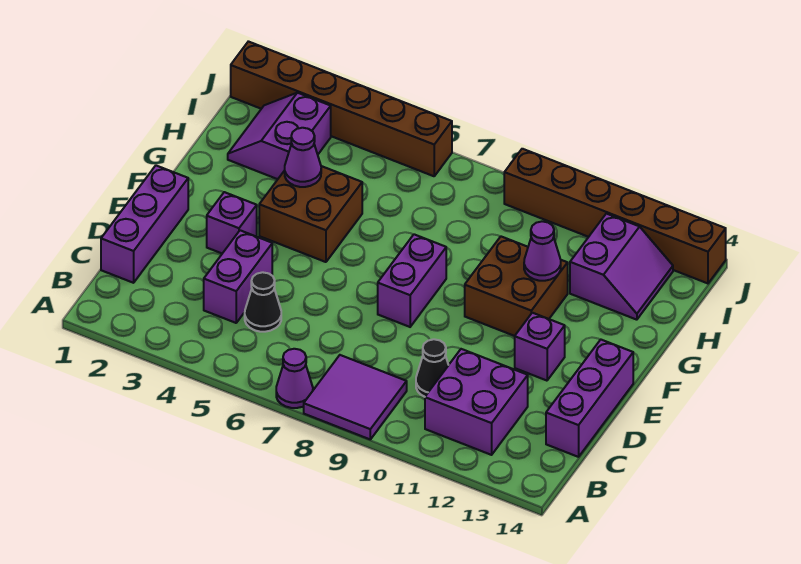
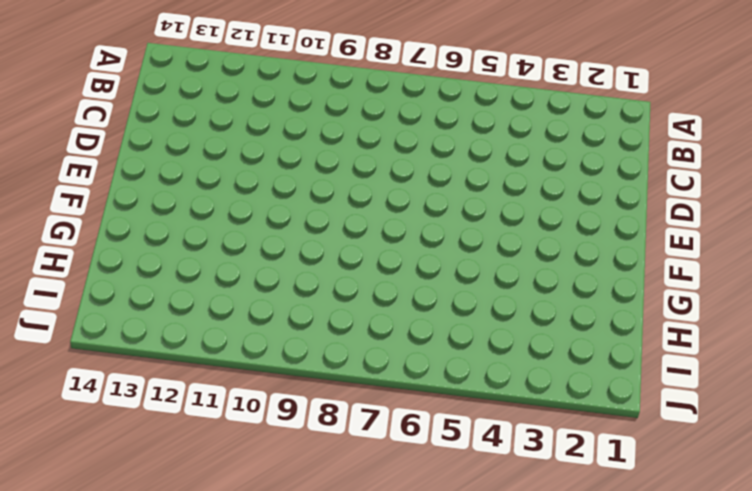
none -> purple cone A7 level 1
none -> purple tile A8:B9 level 1
none -> purple brick B11:C12 level 1

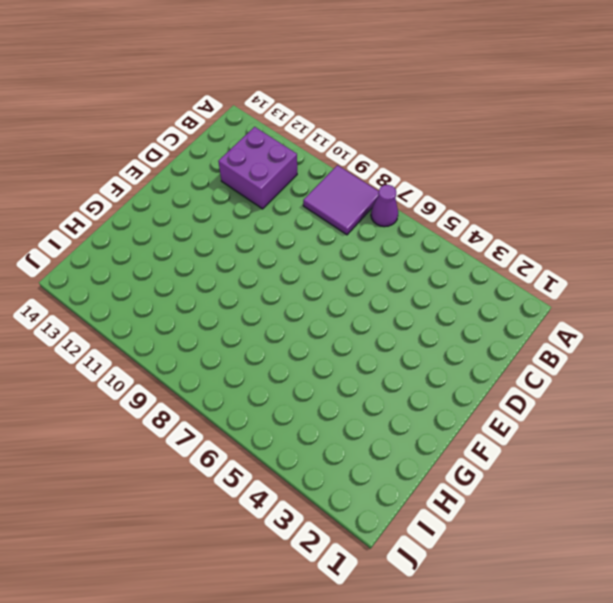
none -> purple brick C1:E1 level 1
none -> purple brick C4:D4 level 1
none -> black cone C5 level 1

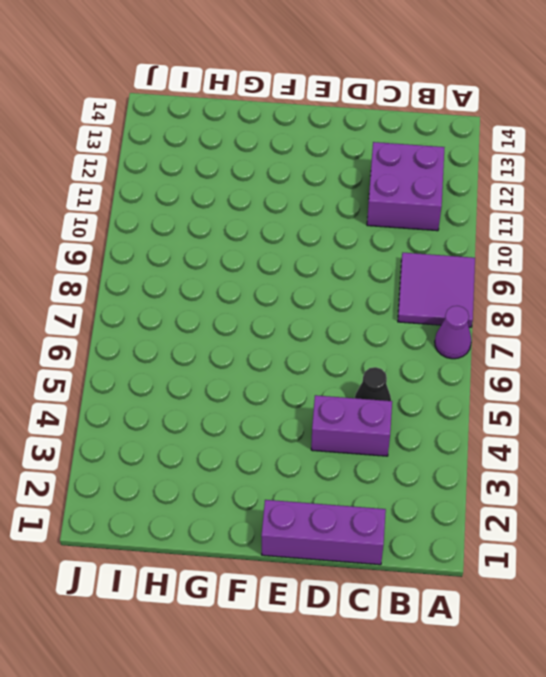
none -> black cone C10 level 1
none -> purple brick C14:E14 level 1
none -> purple brick E3 level 1

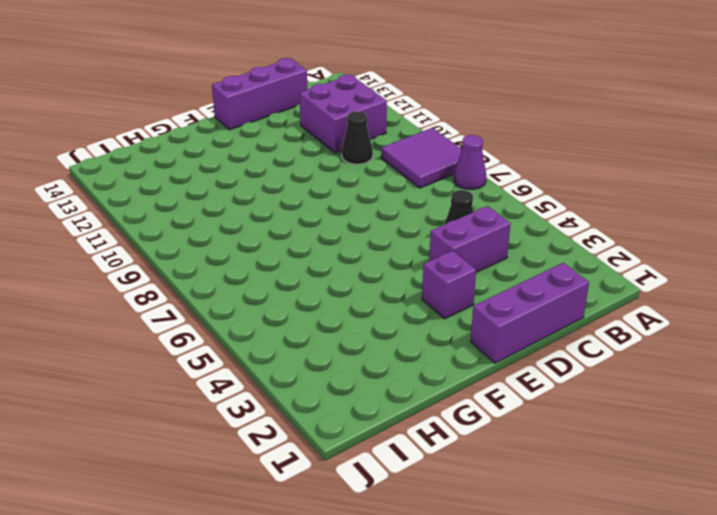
none -> purple brick E8:F8 level 1
none -> purple brick E12 level 1
none -> brown brick F4:G5 level 1

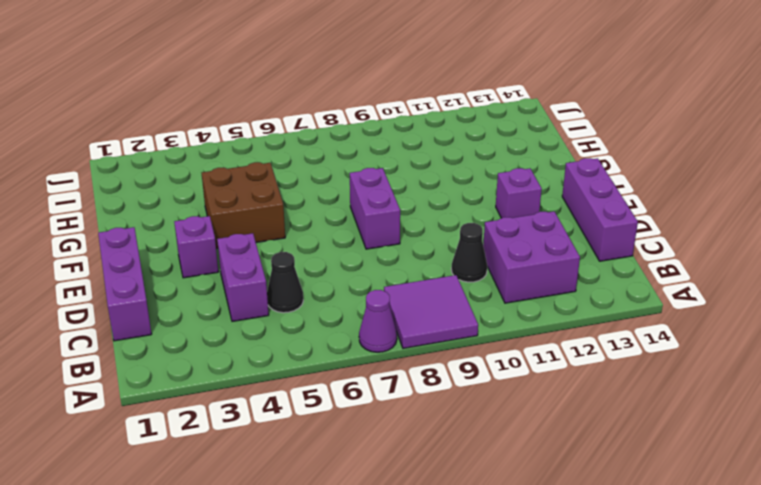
none -> brown brick F10:G11 level 1
none -> purple slope H2:I3 level 1 top 3
none -> purple slope H12:I13 level 1 top 12

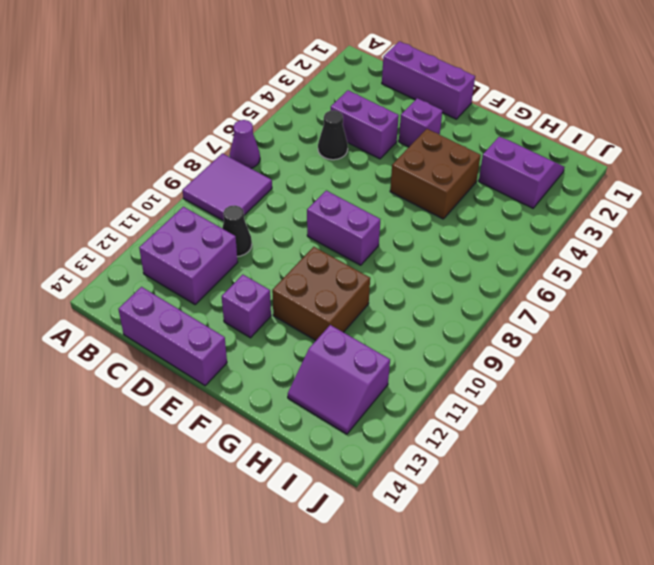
none -> brown brick J1:J6 level 1
none -> brown brick J9:J14 level 1
none -> purple cone G4 level 2

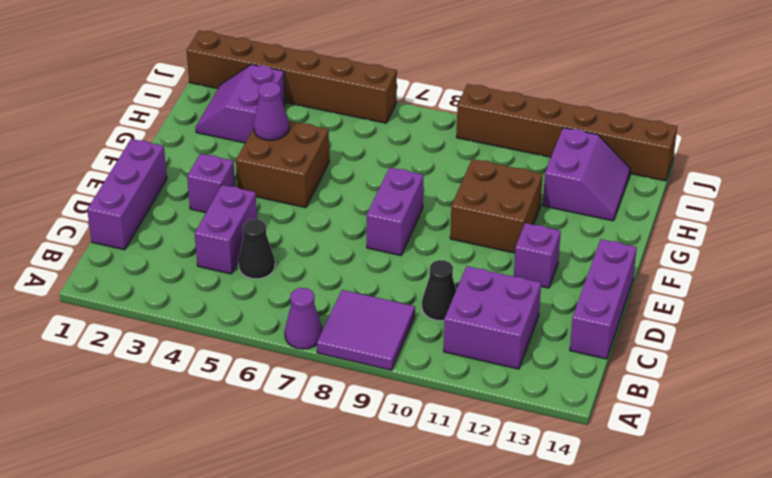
none -> purple cone G11 level 2

